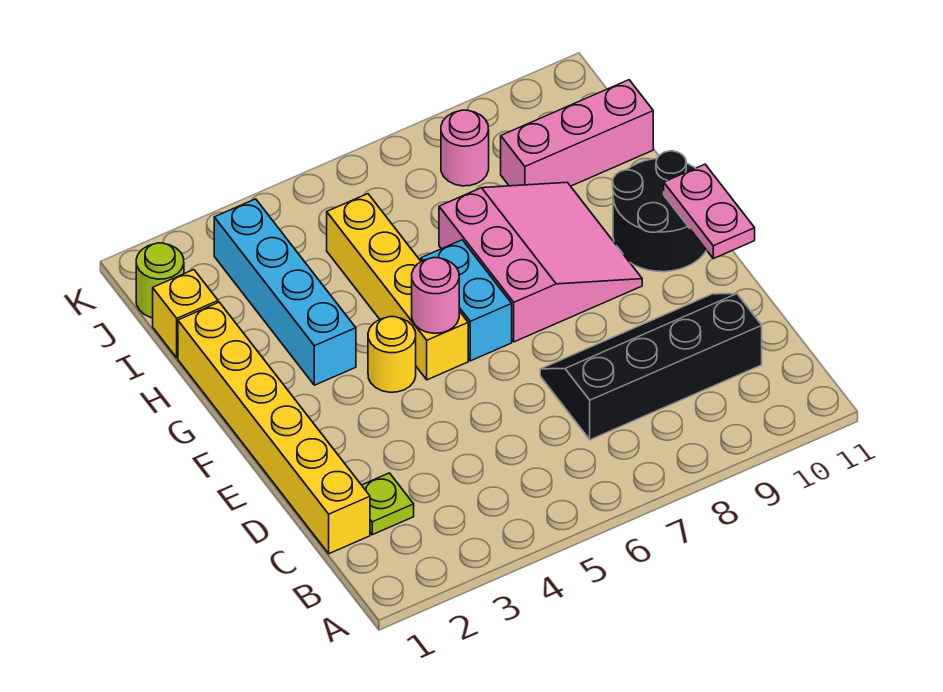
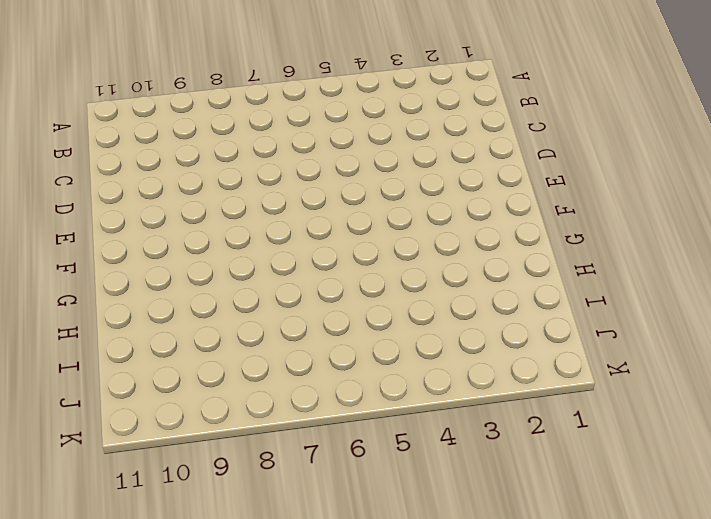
none -> yellow brick C1:H1 level 1
none -> lime plate C2 level 1
none -> black slope C7:D10 level 1 top C

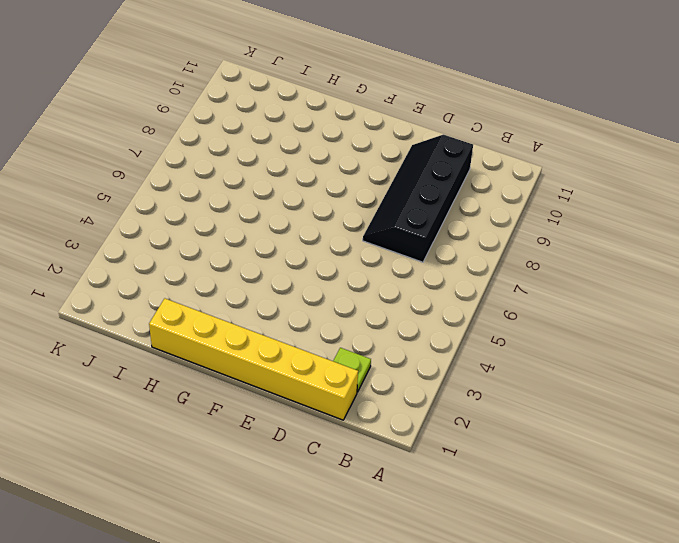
none -> yellow round brick F4 level 1
none -> yellow brick F5:I5 level 1
none -> cyan brick F6:G6 level 1

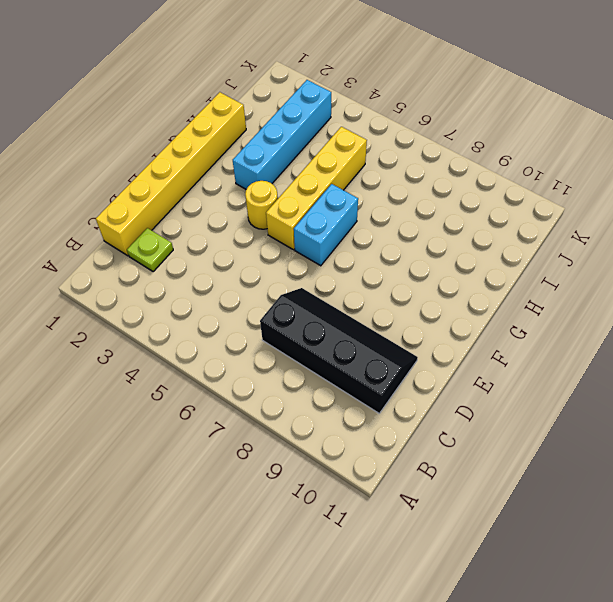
none -> pink slope F7:H9 level 1 top 7
none -> black round brick F10:G11 level 1
none -> yellow brick I1 level 1

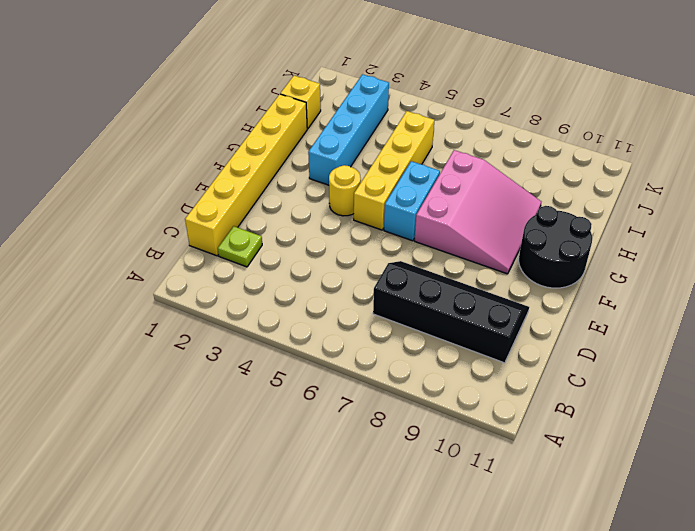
none -> pink brick I9:I11 level 1
none -> lime round brick J1 level 1
none -> pink round brick J8 level 1

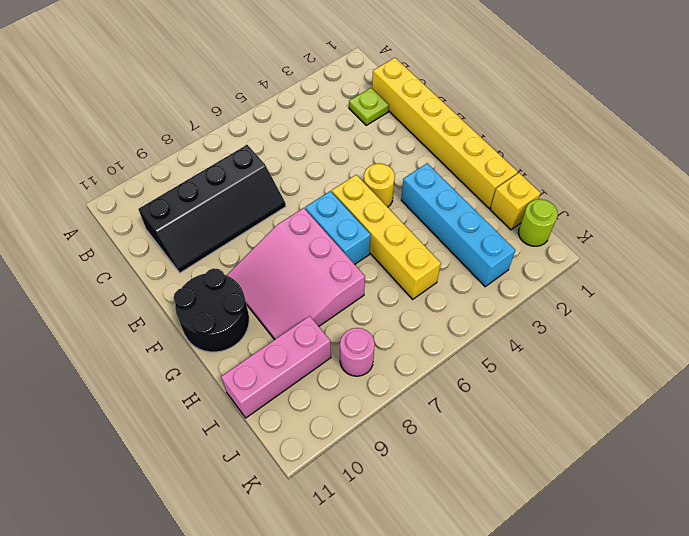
none -> pink plate E11:F11 level 2
none -> pink round brick F5 level 2

